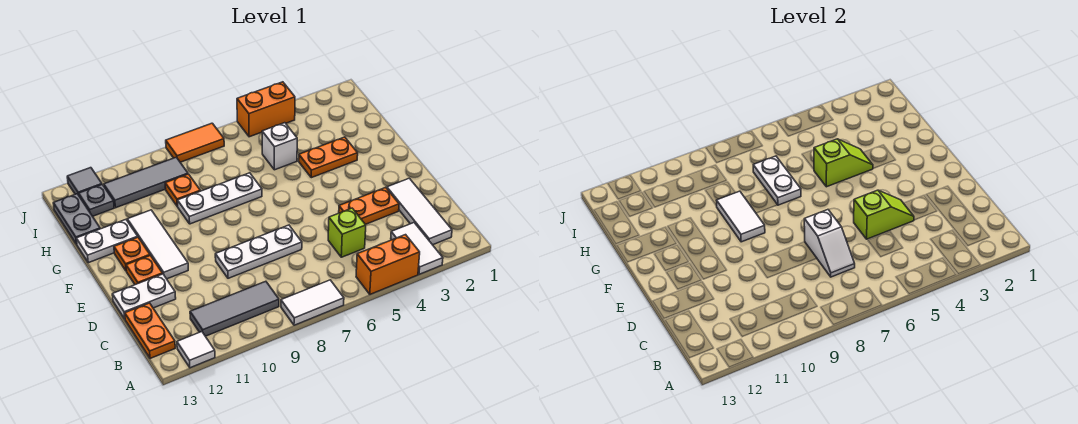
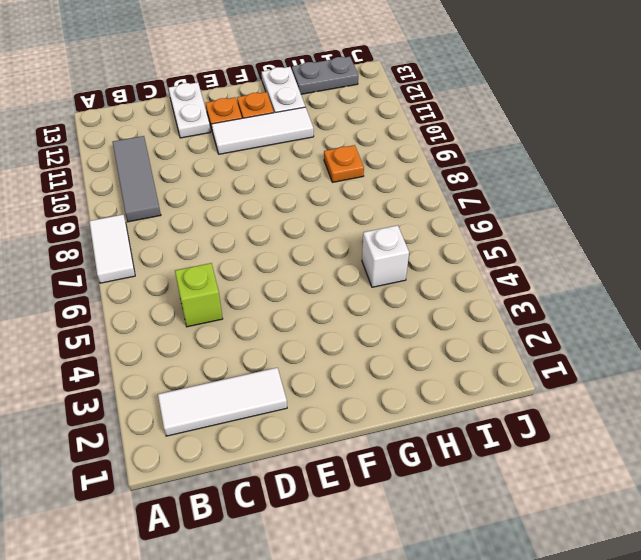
none -> white tile A3:B3 level 1
none -> orange brick A4:A5 level 1
none -> white tile A12 level 1
none -> orange plate B13:C13 level 1

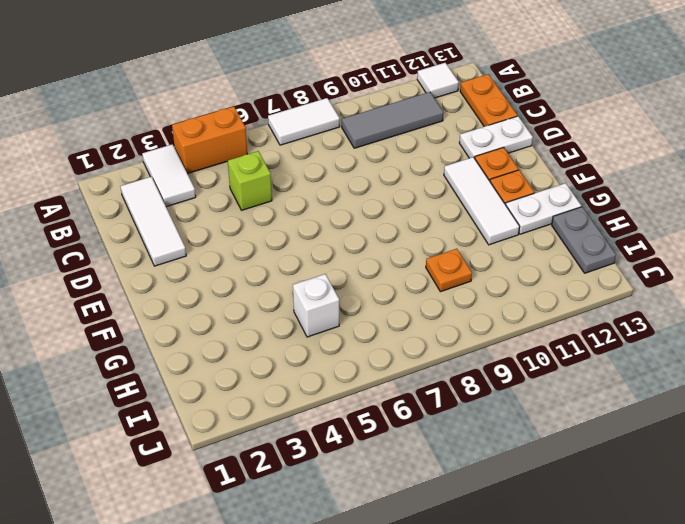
none -> orange plate D3:D4 level 1
none -> white plate D7:D9 level 1
none -> orange plate G3:G4 level 1
none -> white plate G7:G9 level 1

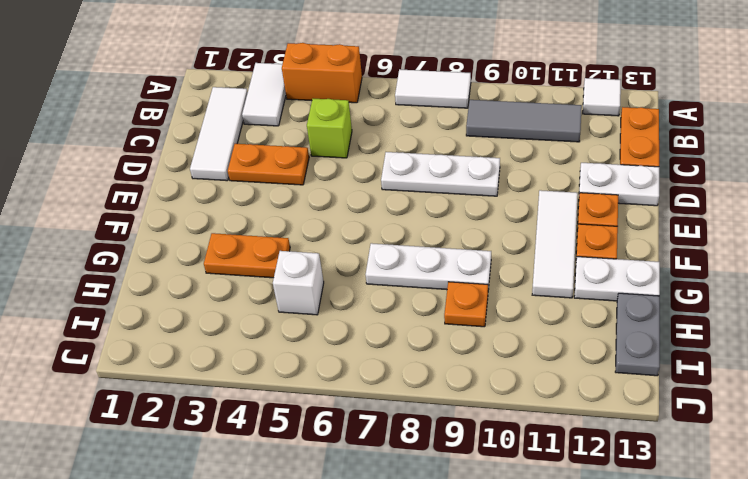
none -> grey tile I9:I11 level 1
none -> grey plate I12 level 1
none -> orange brick J4:J5 level 1
none -> orange tile J7:J8 level 1

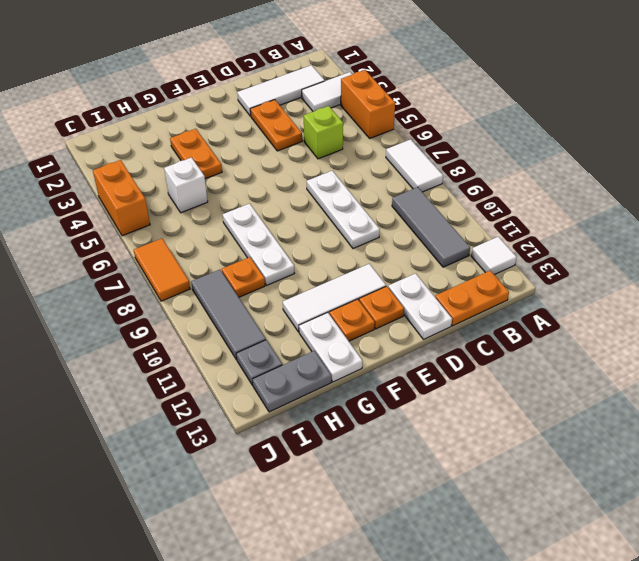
none -> grey tile J12 level 1
none -> white slope C7:D7 level 2 top D
none -> lime slope D4:D5 level 2 top 5
none -> white tile F9:G9 level 2

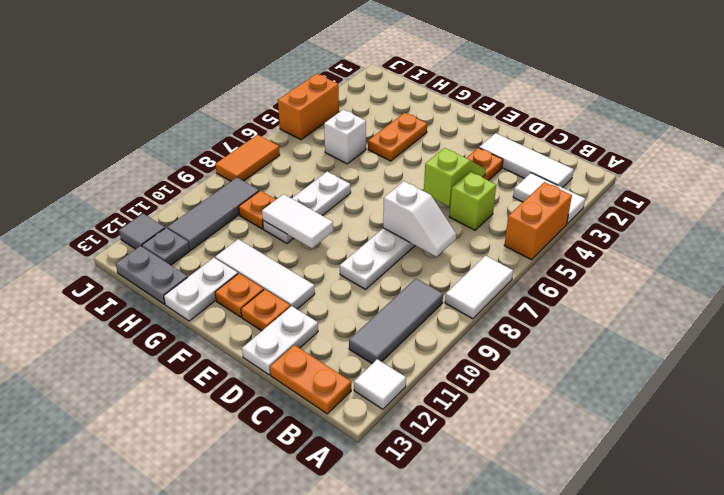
none -> lime slope G4:G5 level 2 top 5
none -> white plate G7:H7 level 2

